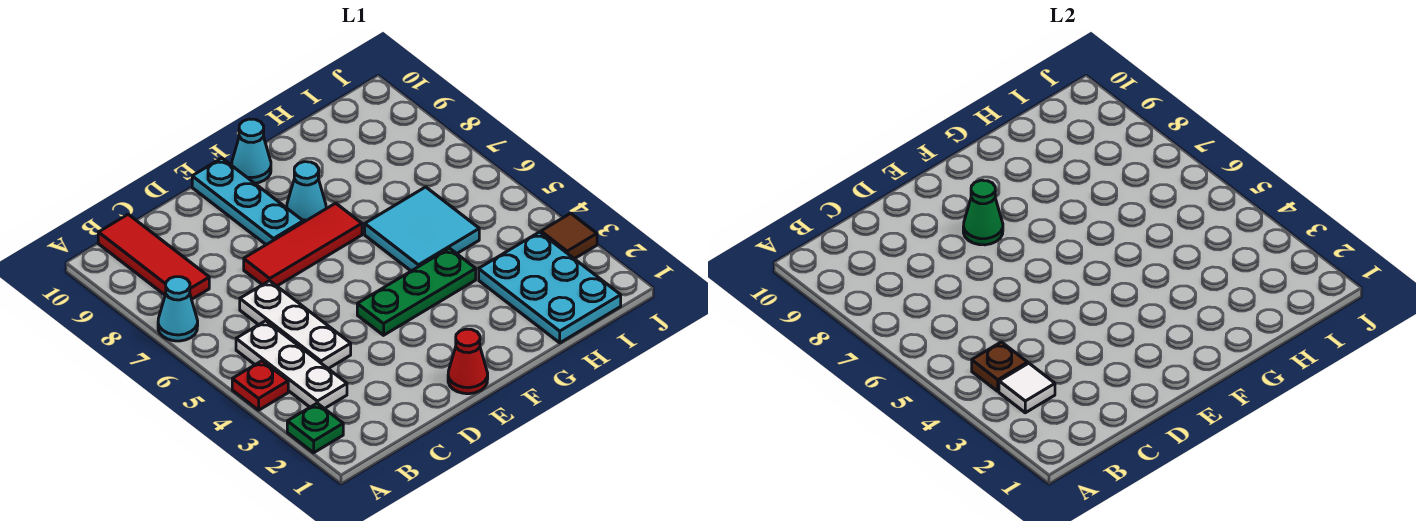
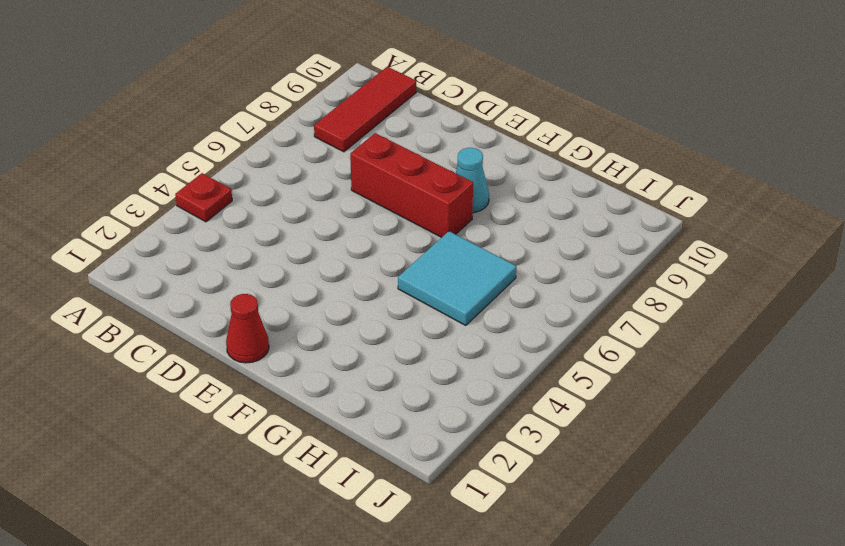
red brick D7:F7 level 1 -> red tile D7:F7 level 1
none -> green plate A2 level 1
none -> cyan cone A7 level 1
none -> white plate B3:B5 level 1

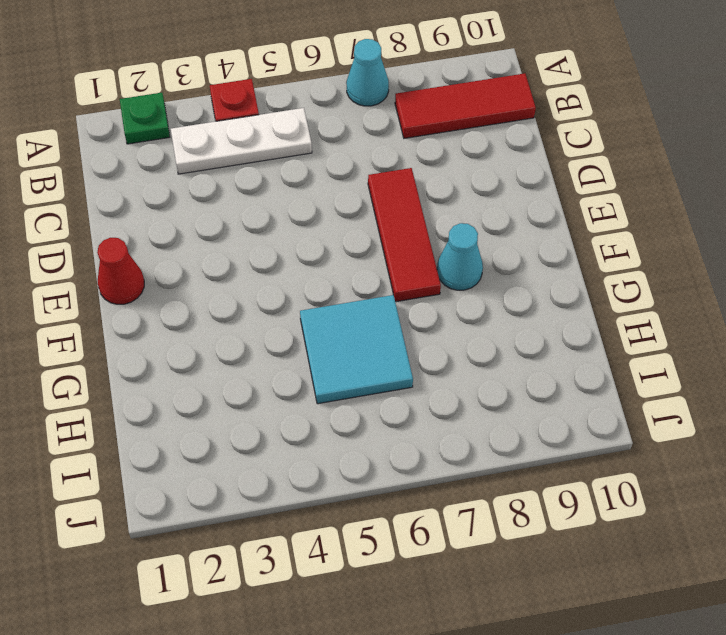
none -> white plate C4:C6 level 1
none -> green plate E4:G4 level 1
none -> cyan plate E8:E10 level 1

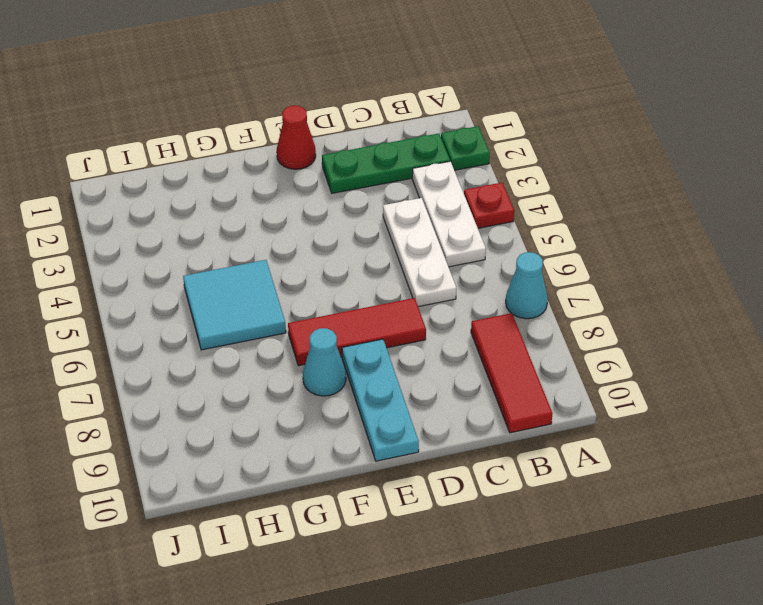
green plate B2:D2 level 1 -> green plate E4:G4 level 1
none -> cyan cone F10 level 1
none -> cyan plate H1:I3 level 1
none -> brown tile J3 level 1

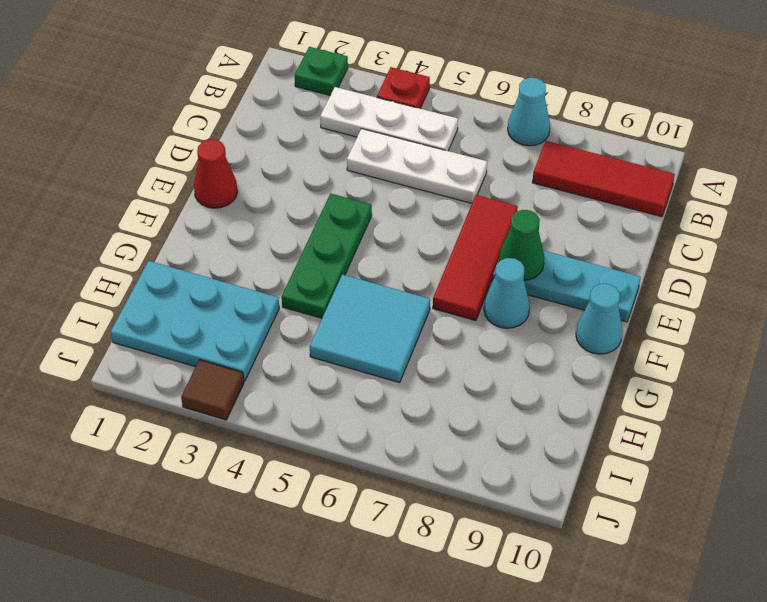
none -> white tile B3 level 2
none -> brown plate B4 level 2

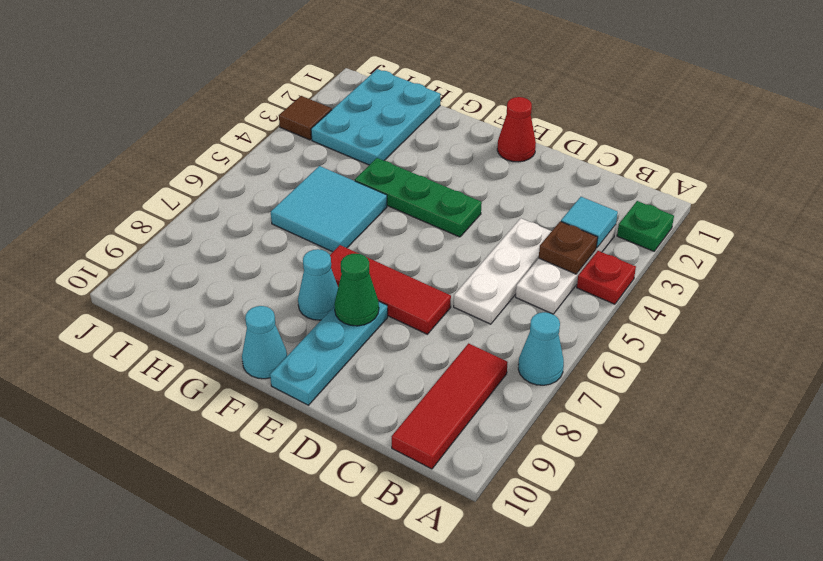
cyan tile B3 level 2 -> white tile B3 level 2

